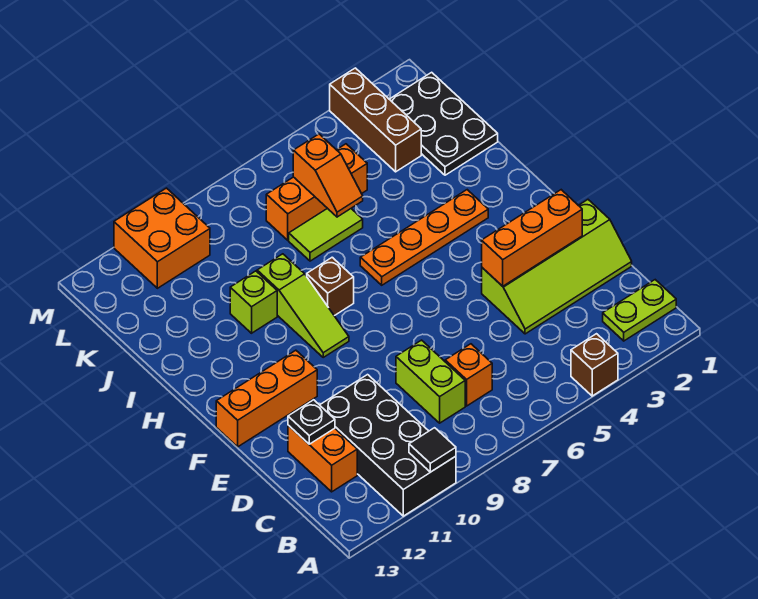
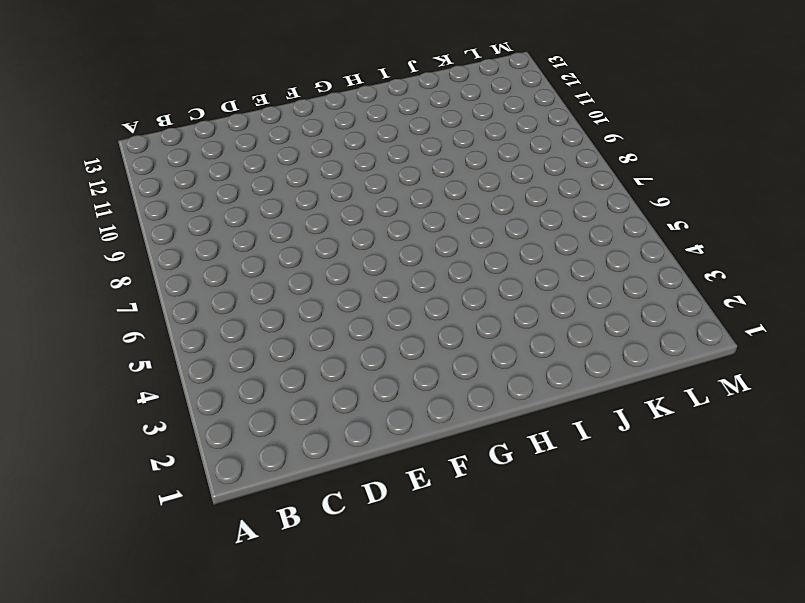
none -> brown brick A4 level 1
none -> black brick A10:D11 level 1
none -> lime plate B1:B2 level 1

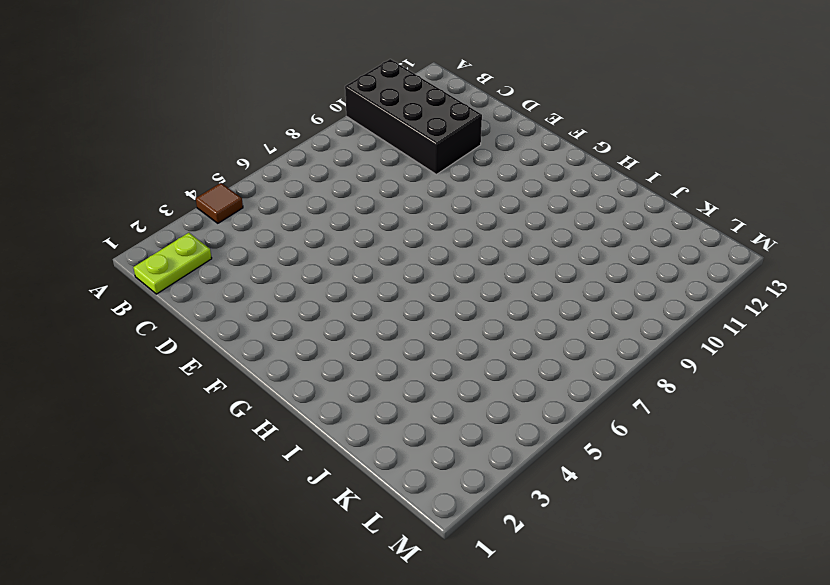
brown tile A4 level 1 -> brown brick A4 level 1
none -> orange brick C7 level 1
none -> lime brick C8:D8 level 1
none -> orange brick C12:D12 level 1

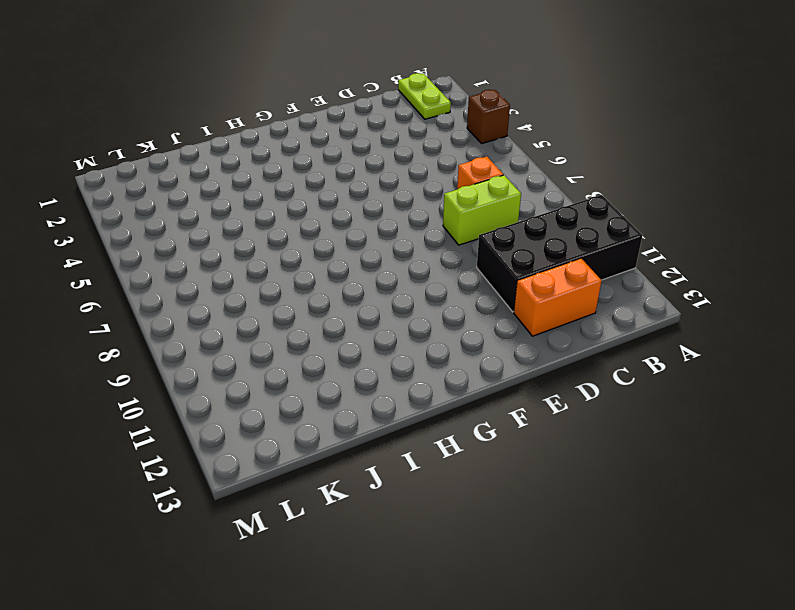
none -> lime slope D1:E4 level 1 top E
none -> orange brick F11:F13 level 1
none -> lime slope G9:I9 level 1 top I

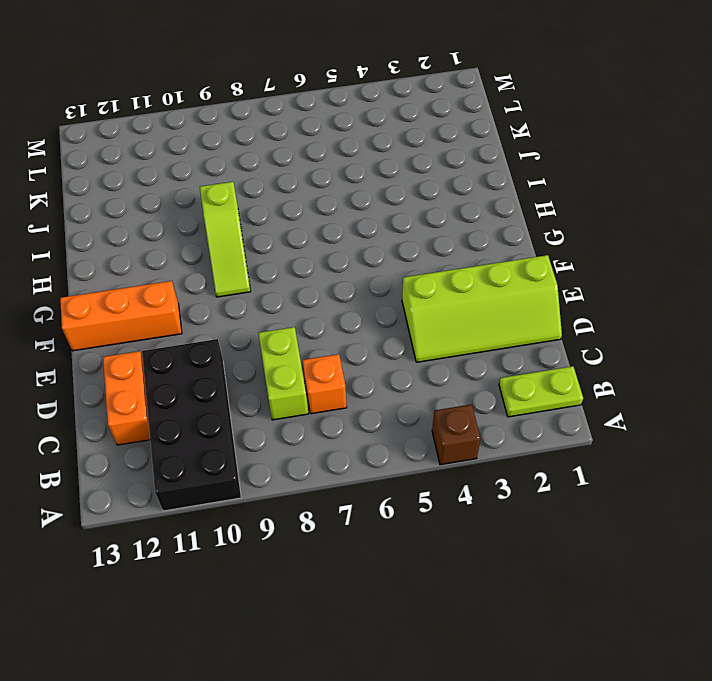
none -> orange plate H3:H6 level 1
none -> brown brick H8 level 1
none -> lime brick I10 level 1

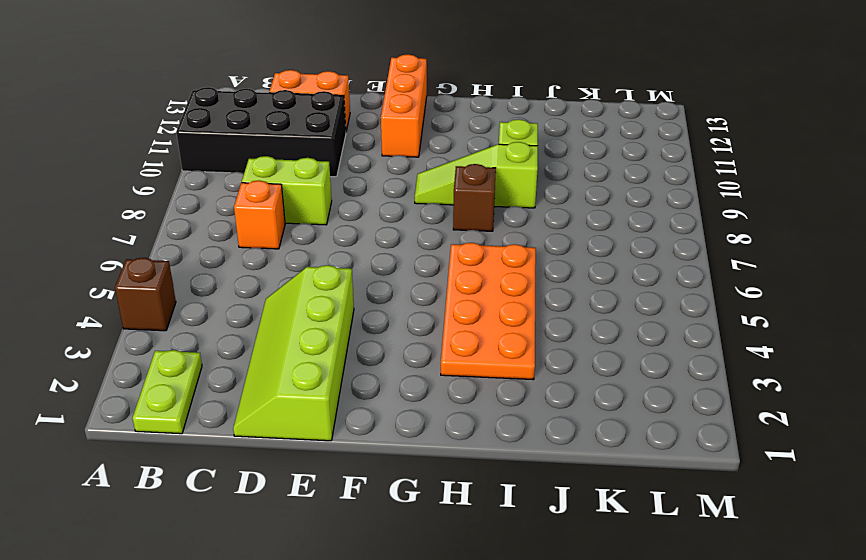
orange plate H3:I6 level 1 -> orange plate H3:H6 level 1
none -> black plate J1:L2 level 1
none -> lime tile J6:J7 level 1
none -> brown brick K3:M3 level 1

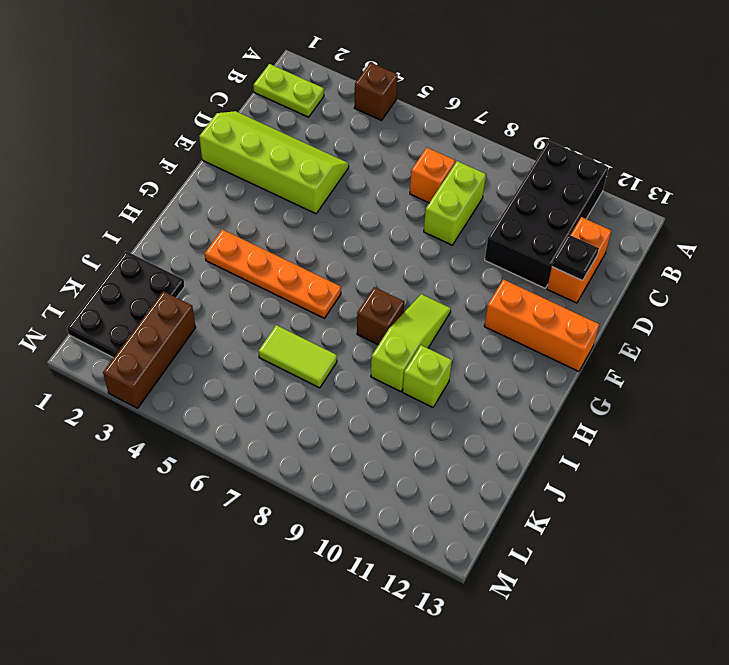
none -> orange brick K5:K7 level 1
none -> orange brick L10:M11 level 1
none -> black tile A10 level 2

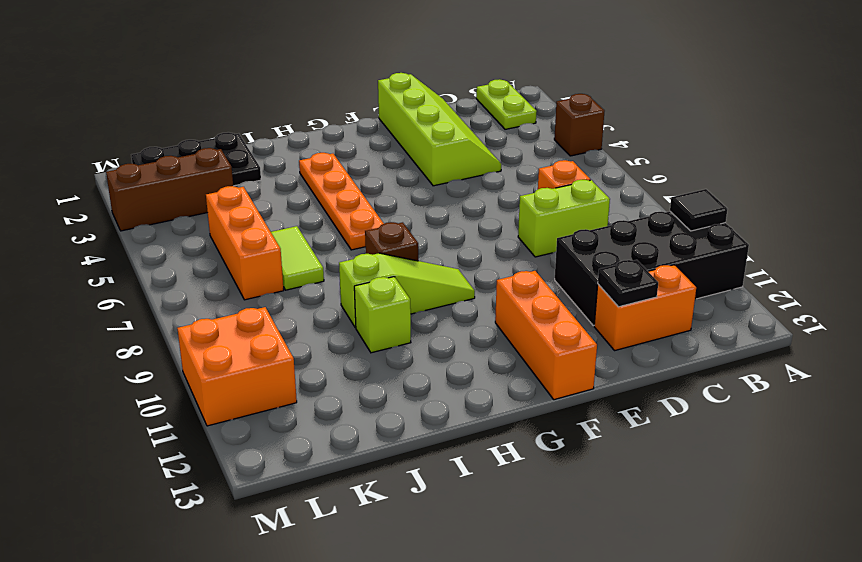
none -> orange brick E2:E4 level 2
none -> orange slope J6:K6 level 2 top K

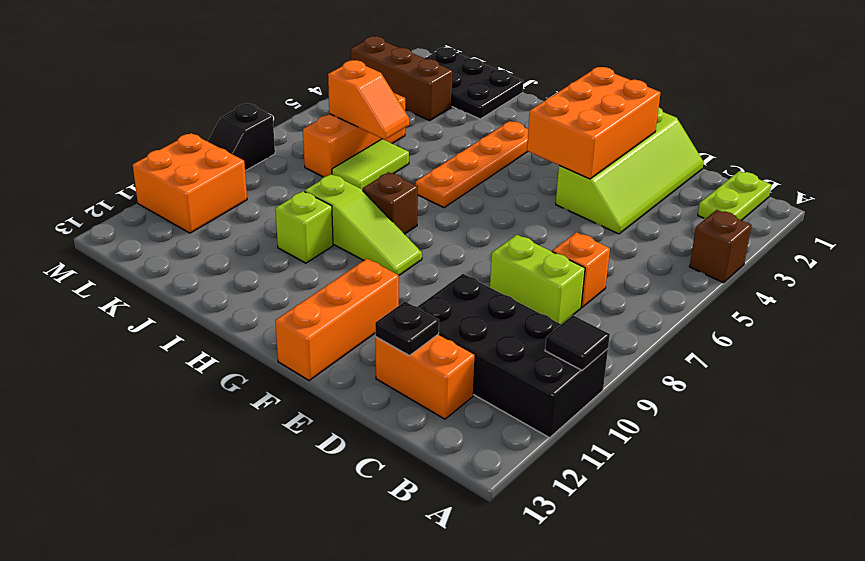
orange brick E2:F4 level 2 -> orange brick E2:E4 level 2
black slope M8:M9 level 1 top 8 -> none

